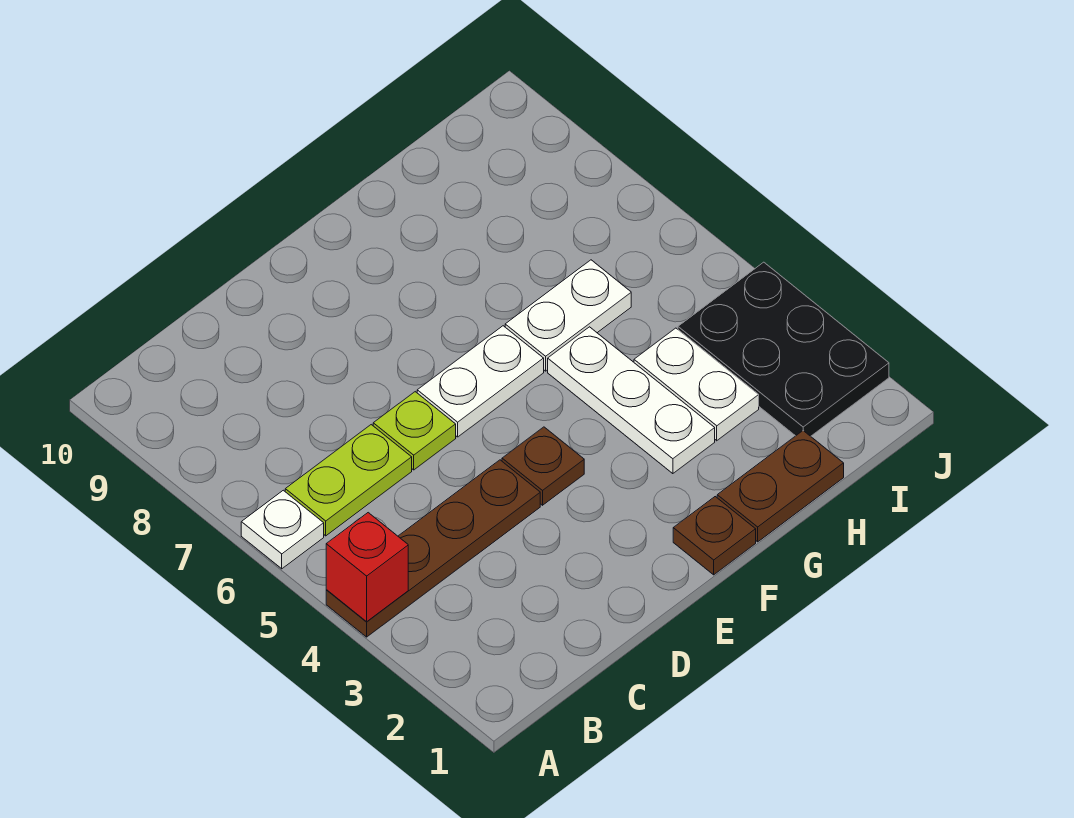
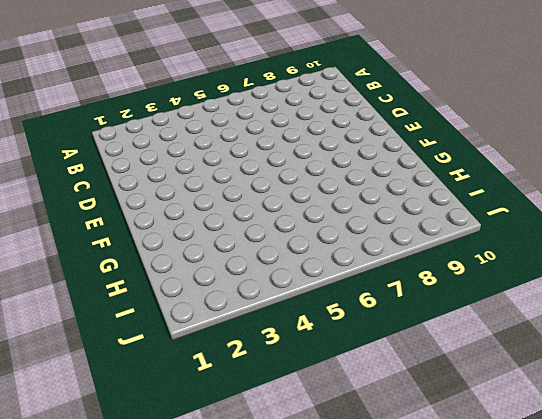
none -> brown plate A4:D4 level 1
none -> white plate A6 level 1
none -> lime plate B6:C6 level 1

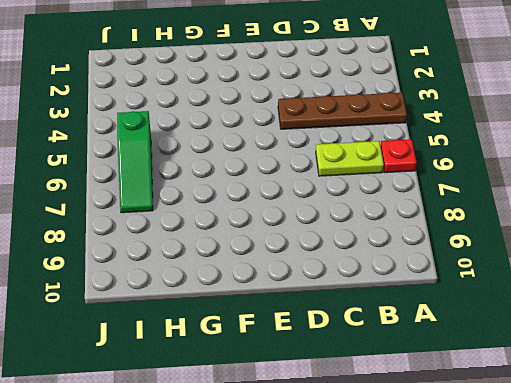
red plate A6 level 1 -> white plate A6 level 1
green slope I5:I7 level 1 top 5 -> none
none -> lime plate D6 level 1
none -> brown plate E4 level 1
none -> white plate E6:F6 level 1

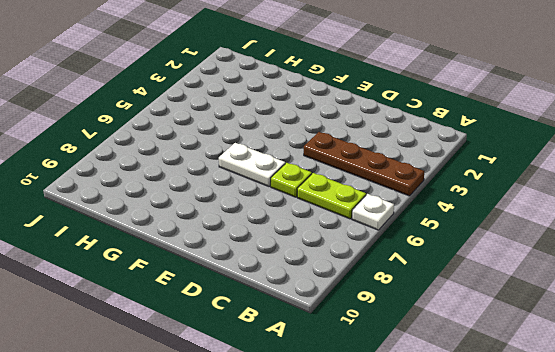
none -> brown plate E4 level 1
none -> brown plate F1 level 1
none -> brown plate G1:H1 level 1

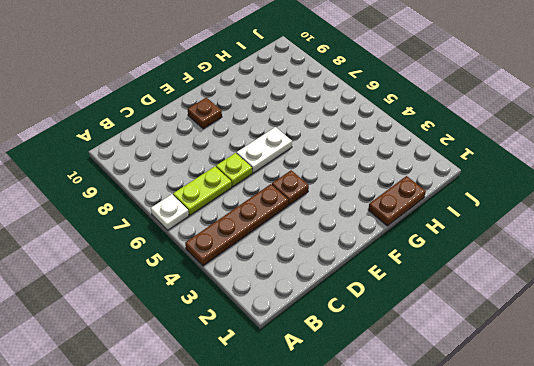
brown plate E9 level 1 -> brown plate F1 level 1
none -> white plate G3:G5 level 1
none -> white plate G6:H6 level 1
none -> white plate H3:H4 level 1

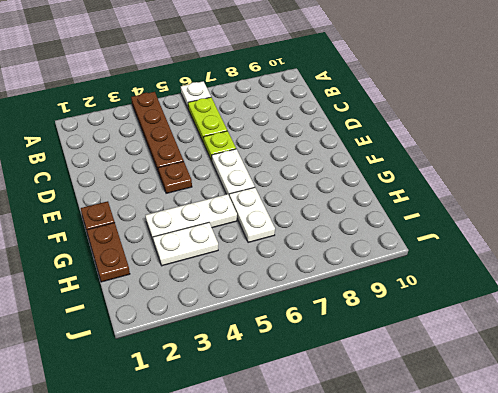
none -> black plate I2:J4 level 1
none -> red brick A4 level 2

